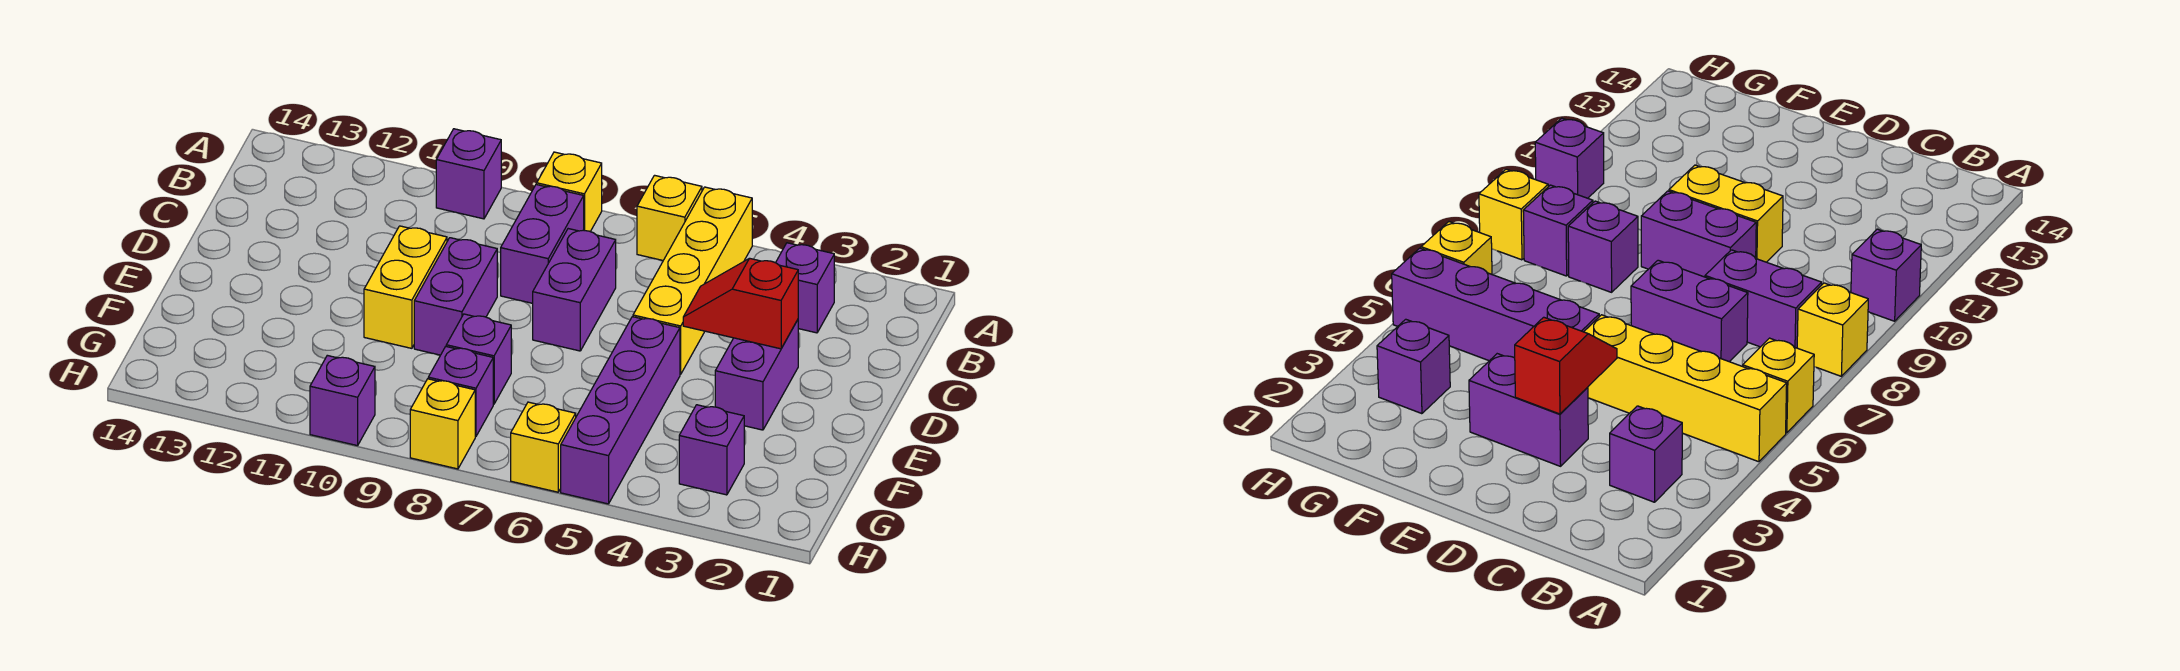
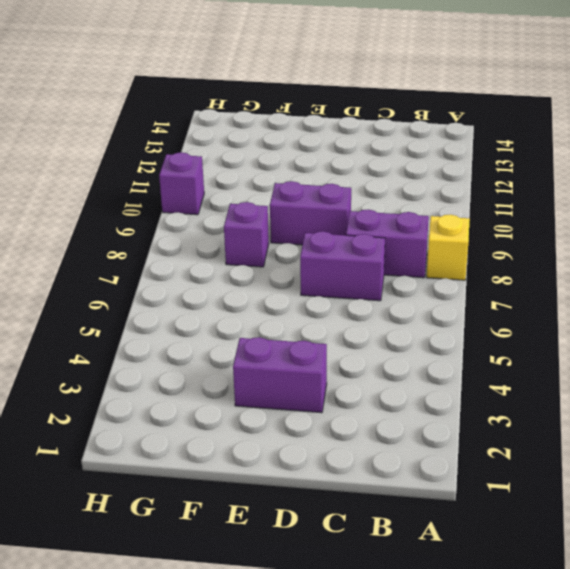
none -> yellow brick A5:D5 level 1
none -> yellow brick A6 level 1
none -> purple brick A10 level 1

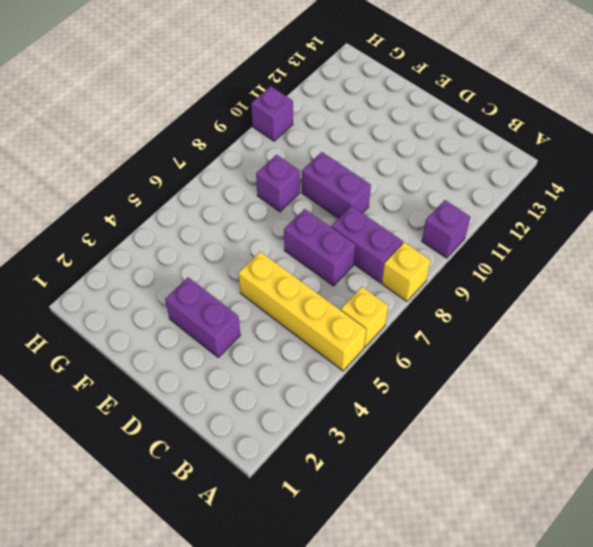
none -> purple brick B3 level 1
none -> yellow brick D10:E10 level 1
none -> purple brick E5:H5 level 1

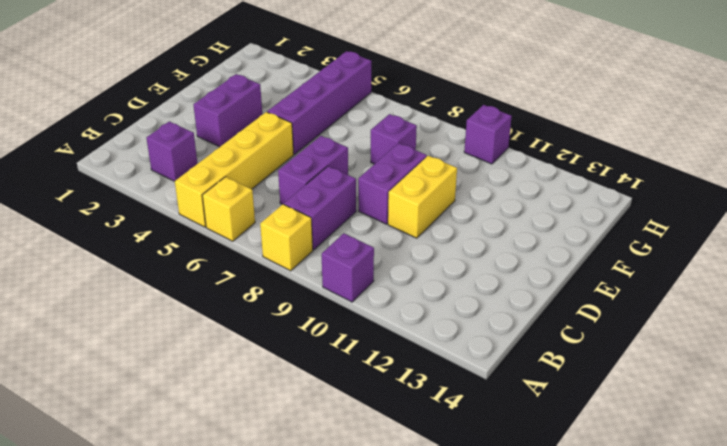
none -> purple brick G3 level 1
none -> purple brick G8 level 1
none -> yellow brick H6 level 1

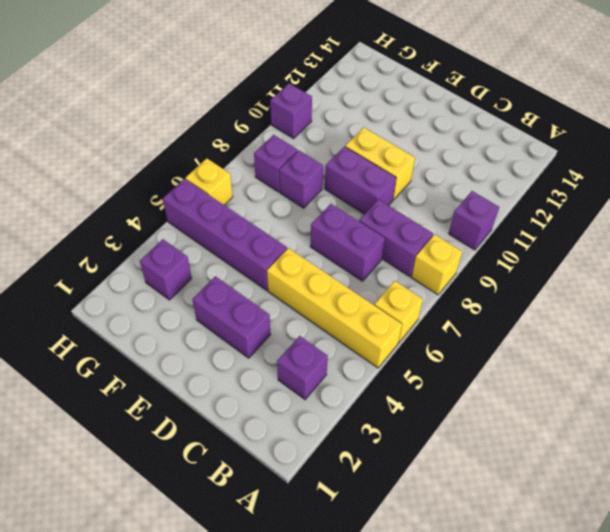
none -> yellow brick H8 level 1
none -> red slope D3:D4 level 2 top 3

